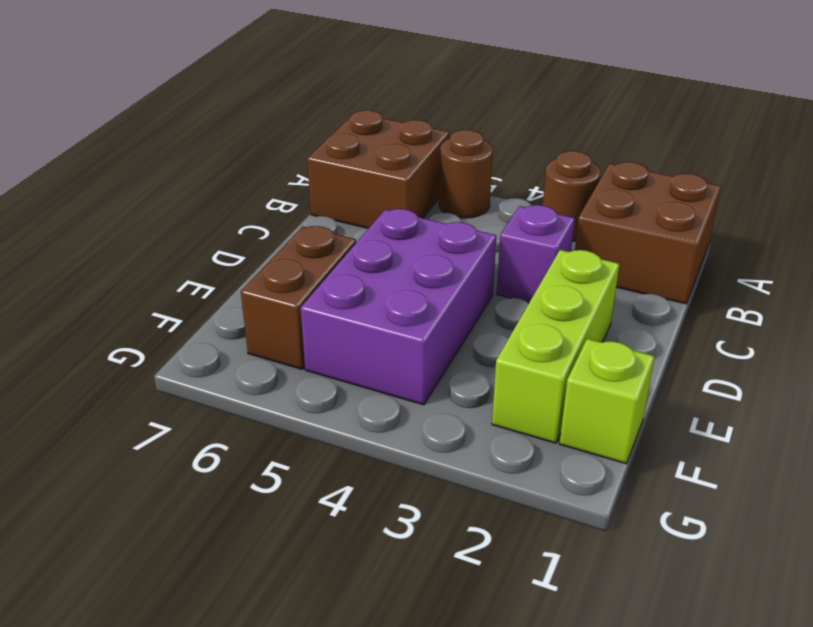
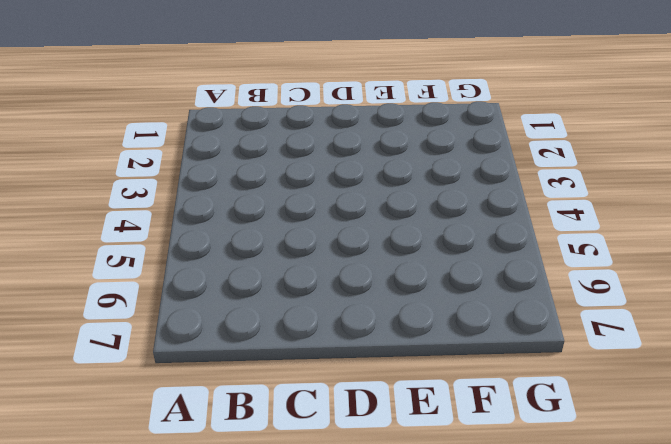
none -> brown brick A1:B2 level 1
none -> brown round brick A3 level 1

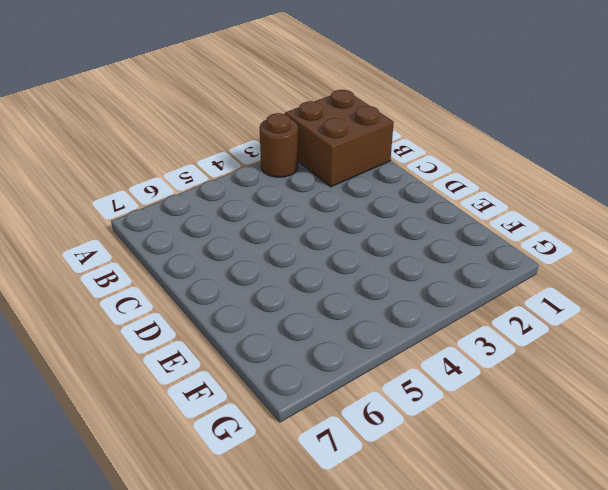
none -> brown round brick A5 level 1
none -> brown brick A6:B7 level 1

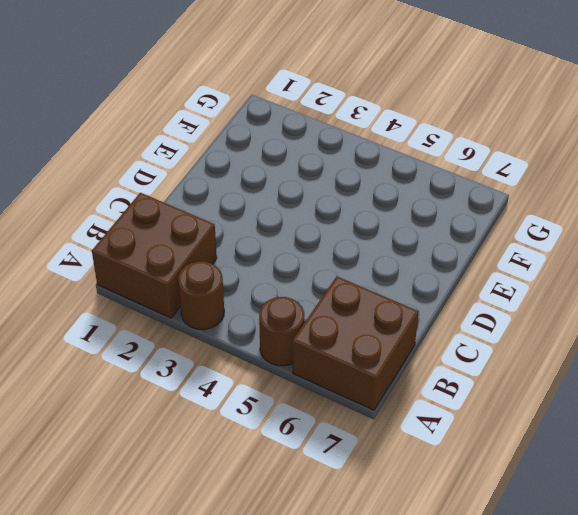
none -> purple brick C3 level 1
none -> lime brick D2:F2 level 1

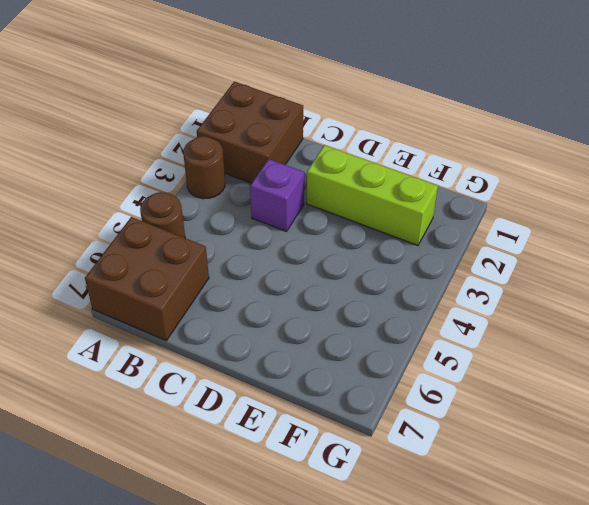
none -> purple brick D4:F5 level 1
none -> brown brick E6:F6 level 1

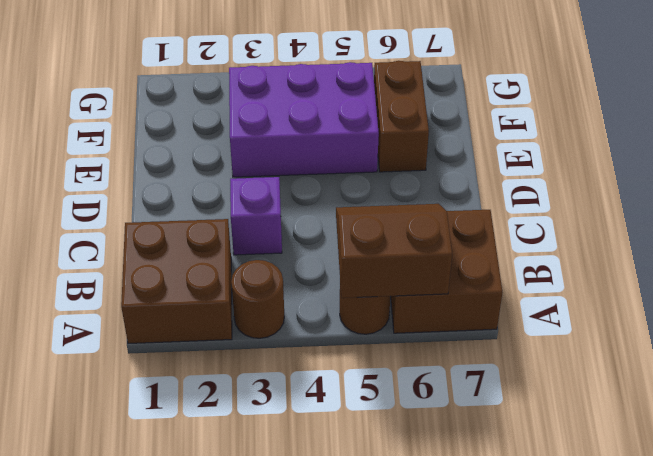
brown slope A5:B6 level 2 top A -> none
purple brick E3:F5 level 1 -> purple brick D4:F5 level 1
none -> lime brick D2:F2 level 1
none -> lime brick F1 level 1

